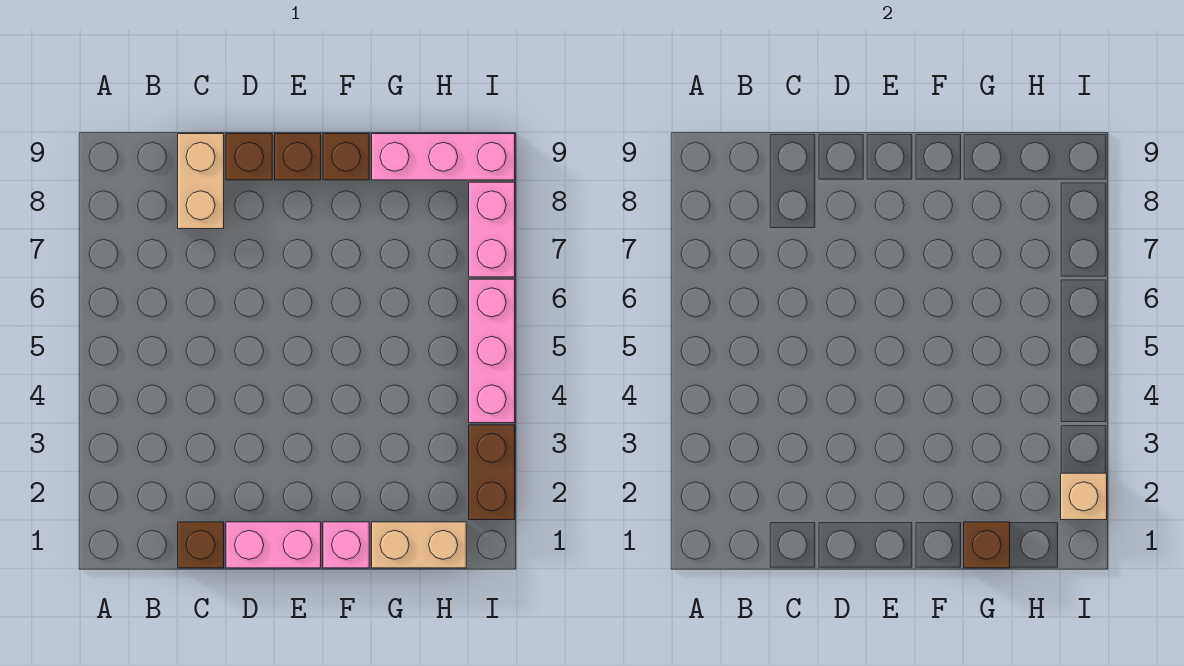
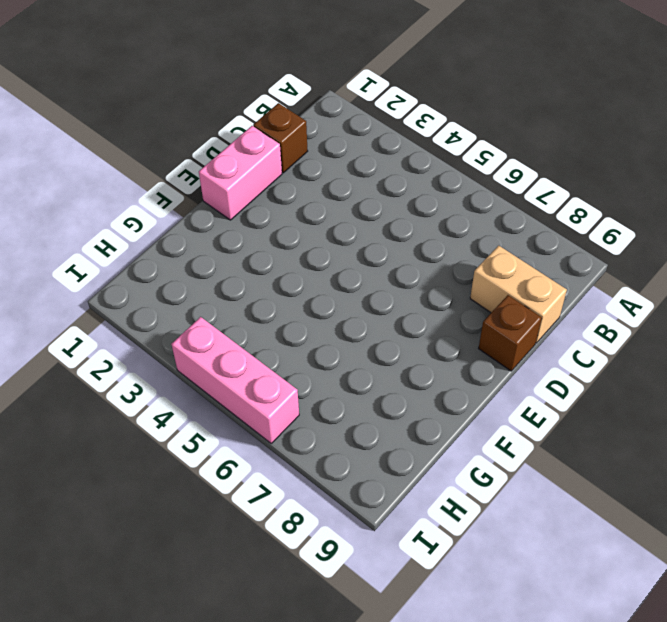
none -> brown brick E9 level 1
none -> pink brick F1 level 1
none -> brown brick F9 level 1

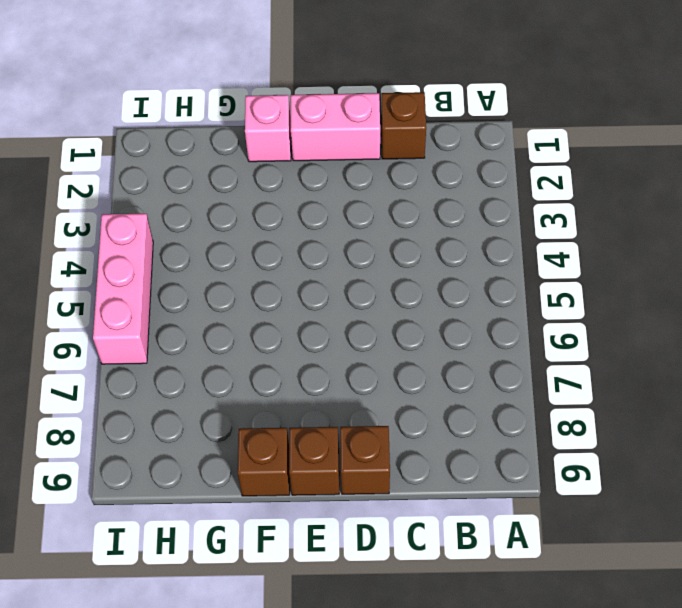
none -> tan brick C8:C9 level 1
none -> tan brick G1:H1 level 1
none -> pink brick G9:I9 level 1

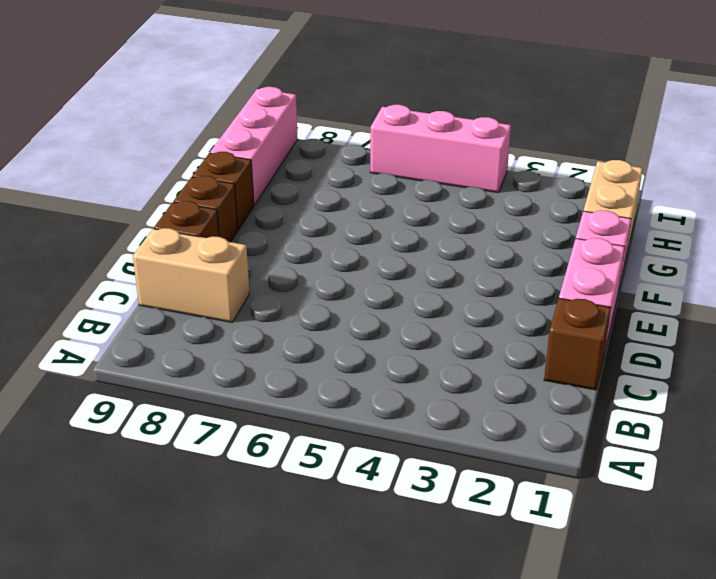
none -> brown brick I2:I3 level 1
none -> pink brick I7:I8 level 1
none -> brown brick G1 level 2

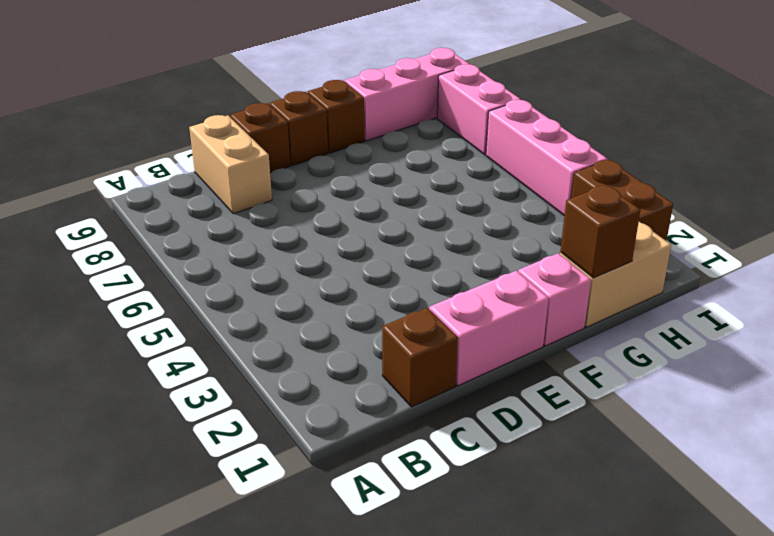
none -> tan brick I2 level 2

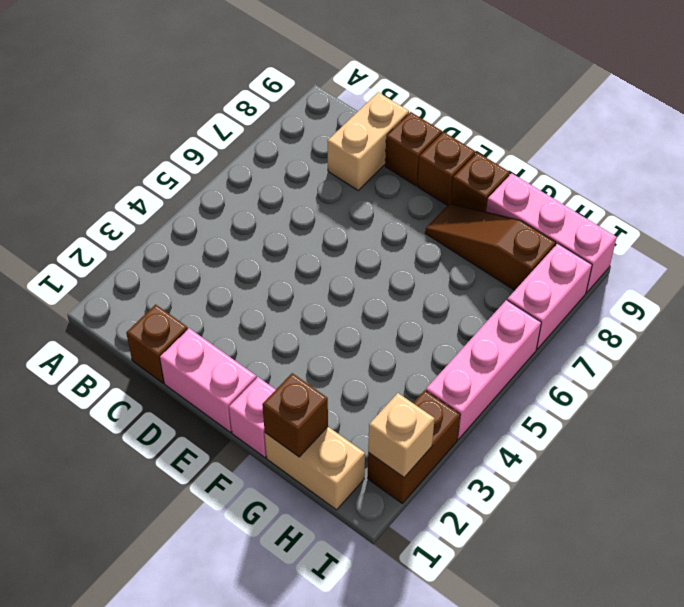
brown slope F8:H8 level 1 top H -> none

